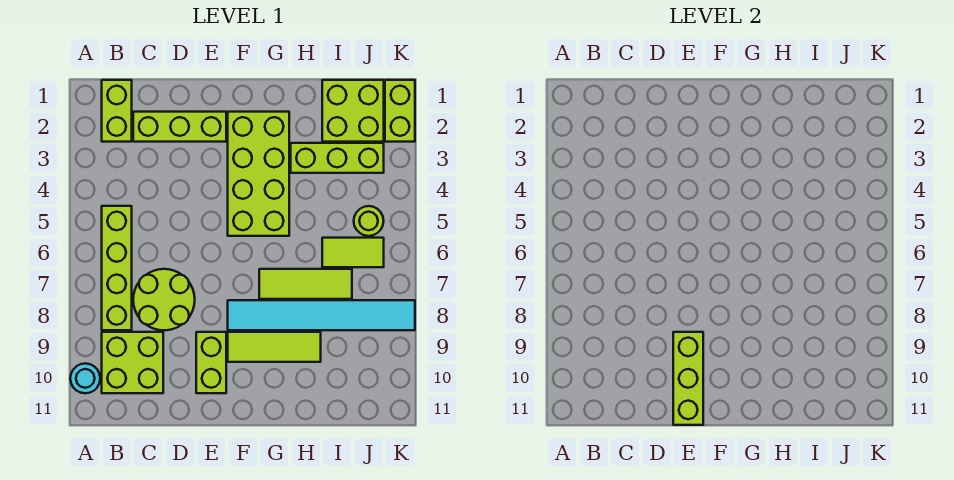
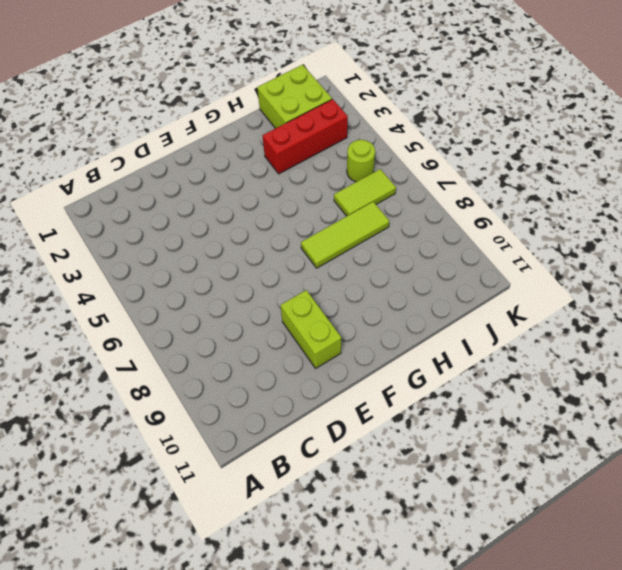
red brick H3:J3 level 1 -> lime brick H3:J3 level 1
none -> cyan round brick A10 level 1
none -> lime brick B1:B2 level 1
none -> lime brick B5:B8 level 1

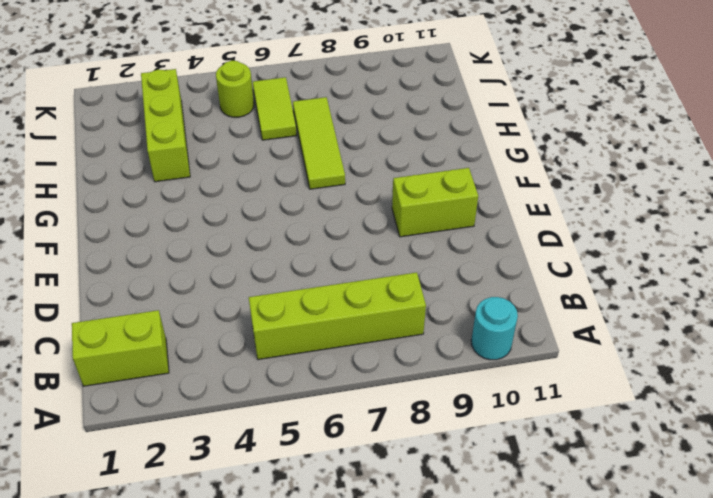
none -> lime brick B9:C10 level 1
none -> lime brick C2:E2 level 1
none -> lime round brick C7:D8 level 1

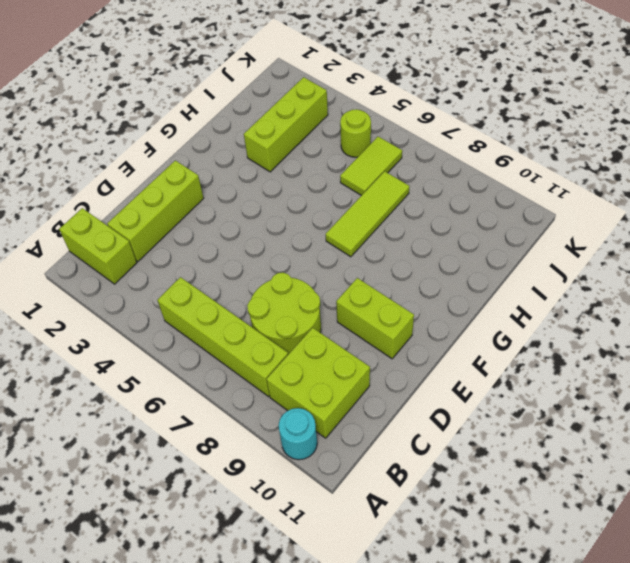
none -> lime brick F2:G5 level 1
none -> cyan tile F8:K8 level 1
none -> lime tile F9:H9 level 1

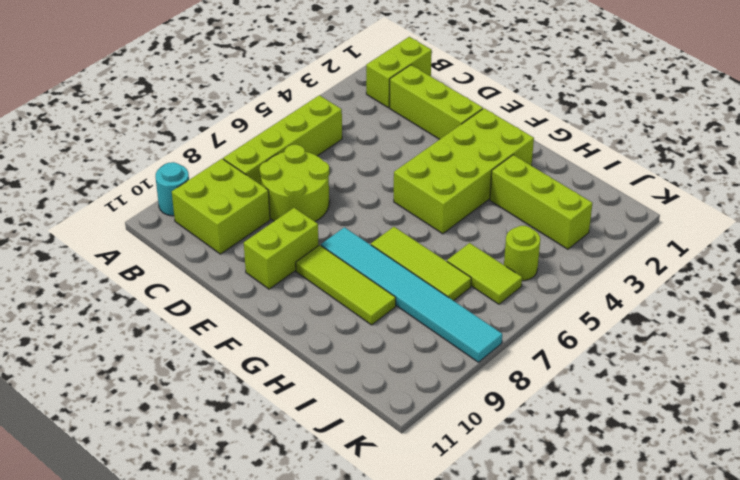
none -> lime brick I1:J2 level 1
none -> lime brick K1:K2 level 1
none -> lime brick E9:E11 level 2

